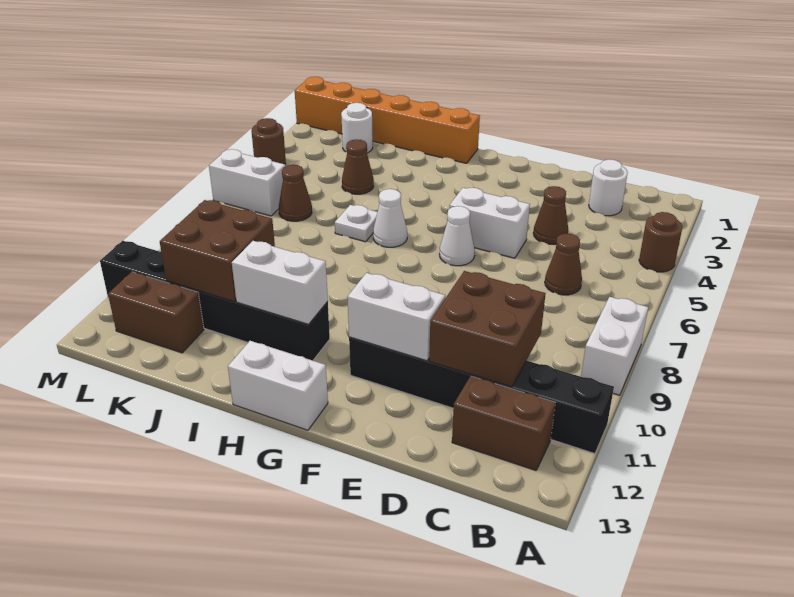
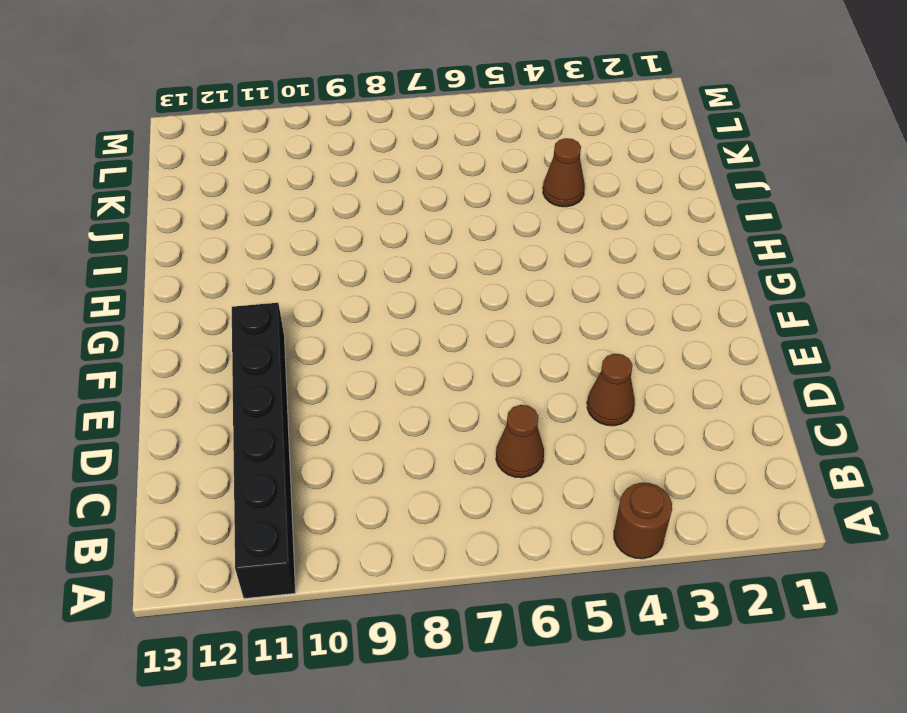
none -> white brick A8:A9 level 1
none -> brown brick B12:C12 level 1
none -> white round brick C2 level 1

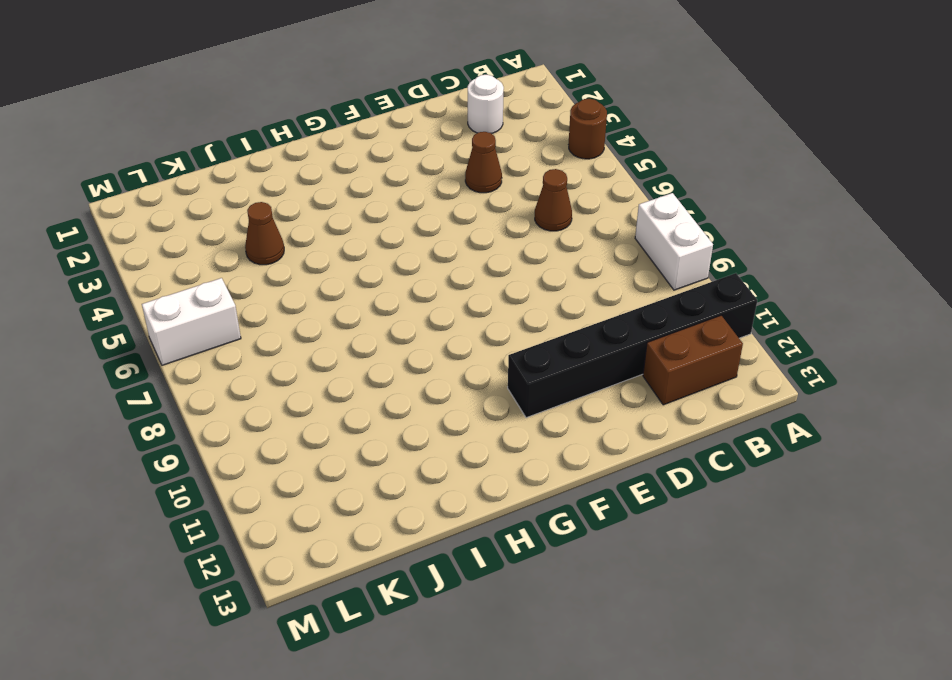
none -> white brick E5:F5 level 1
none -> white cone F6 level 1
none -> white brick G13:H13 level 1

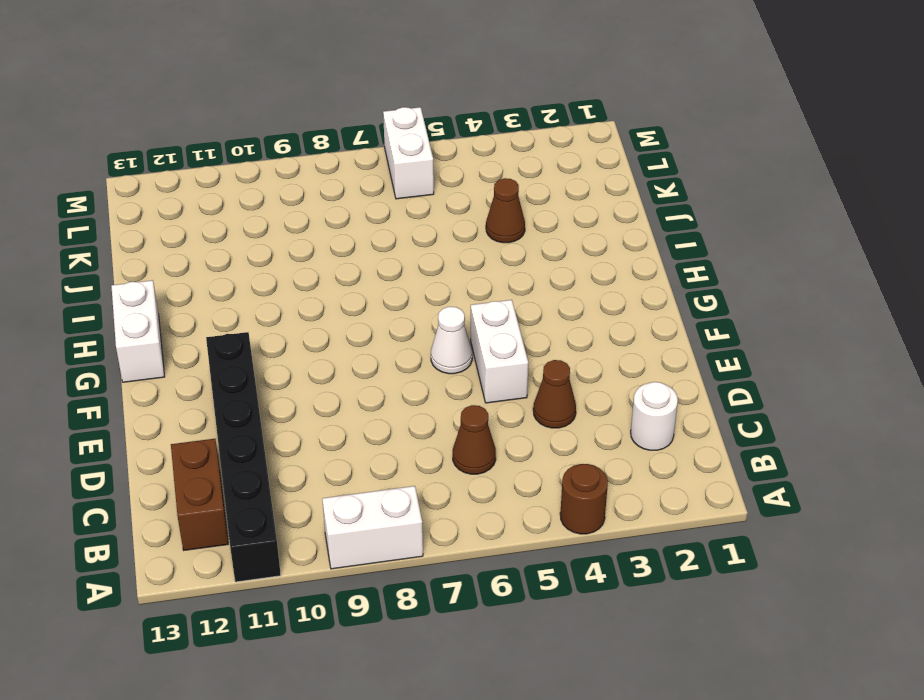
none -> orange brick H1:M1 level 1
none -> white cone H6 level 1
none -> black brick H11:M11 level 1

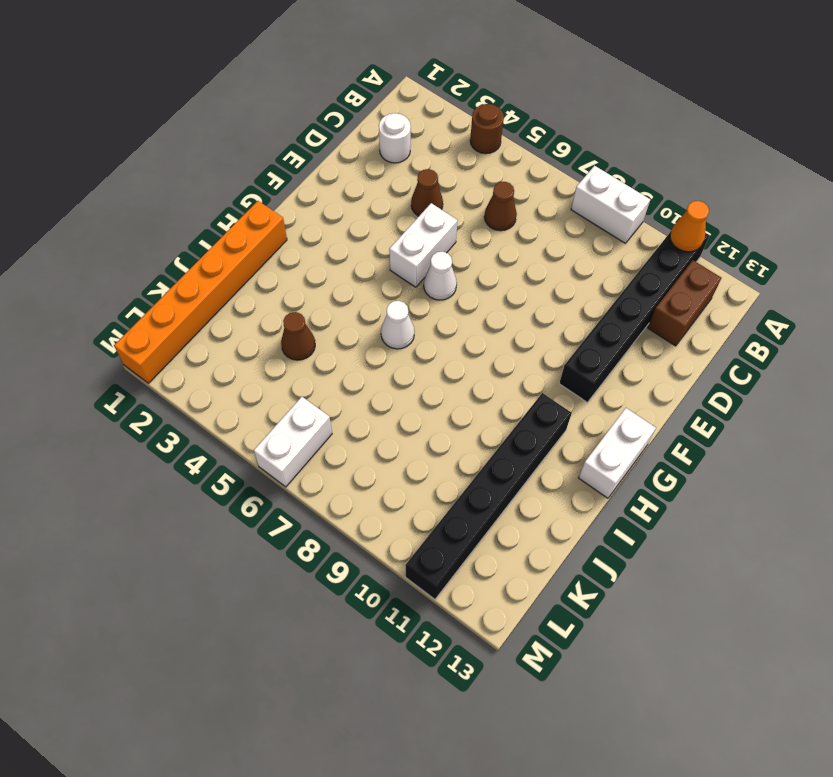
orange cone A11 level 2 -> none
none -> white plate I6 level 1
none -> white round brick K2 level 1
none -> brown cone K6 level 1

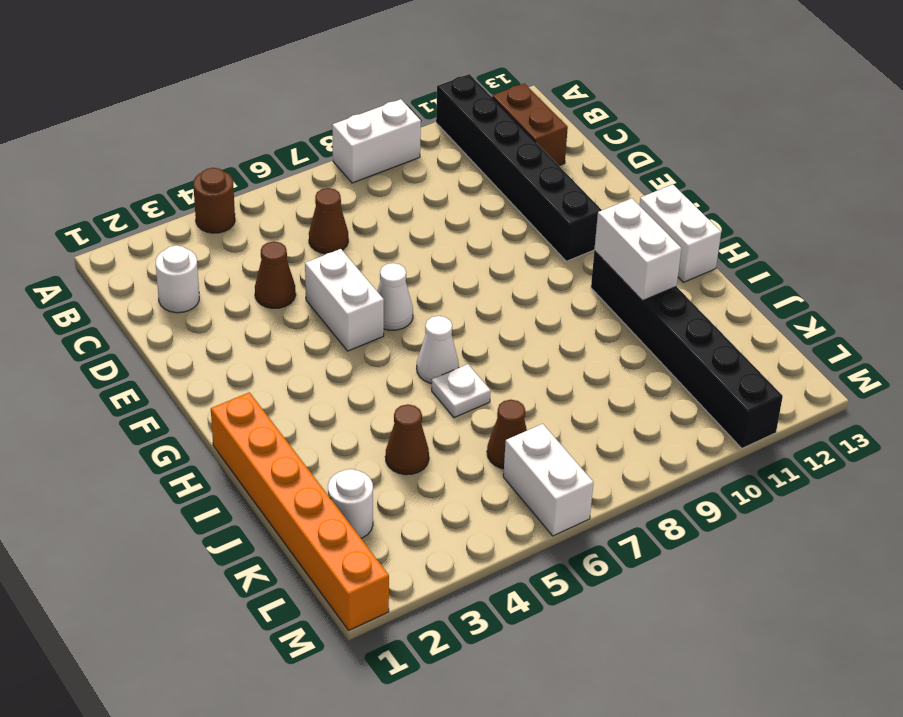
none -> brown brick K12:L12 level 1
none -> brown round brick M4 level 1
none -> brown brick C10:D11 level 2

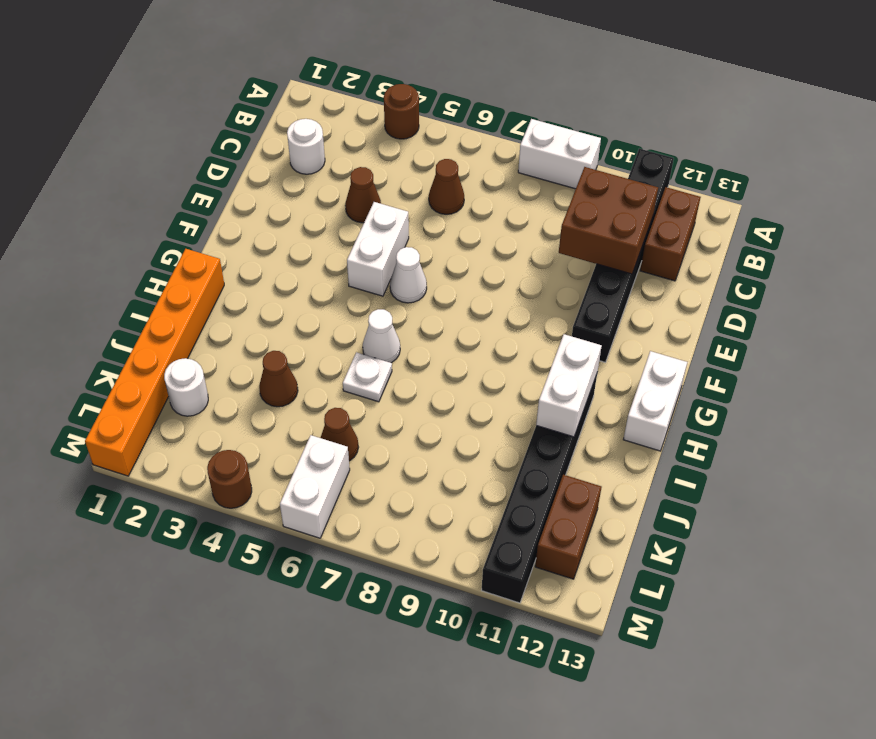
none -> white brick E11:F11 level 2
none -> brown brick J10:K11 level 2

